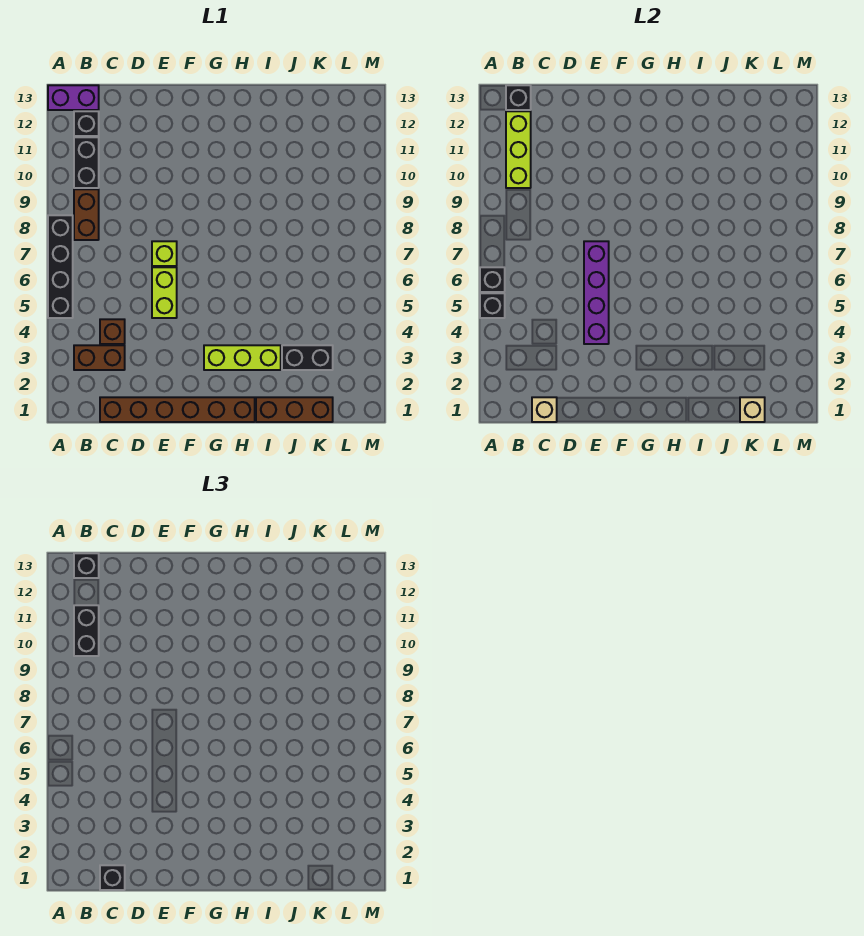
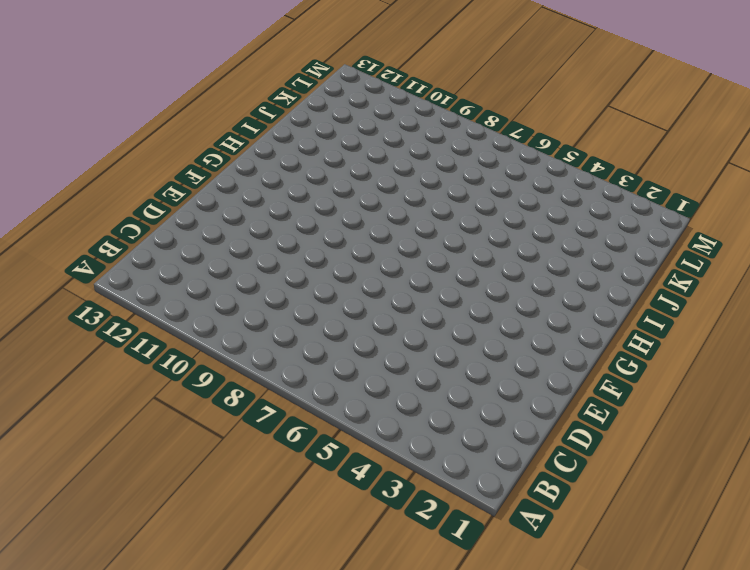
none -> black brick A5:A8 level 1
none -> purple brick A13:B13 level 1
none -> brown brick B3:C3 level 1

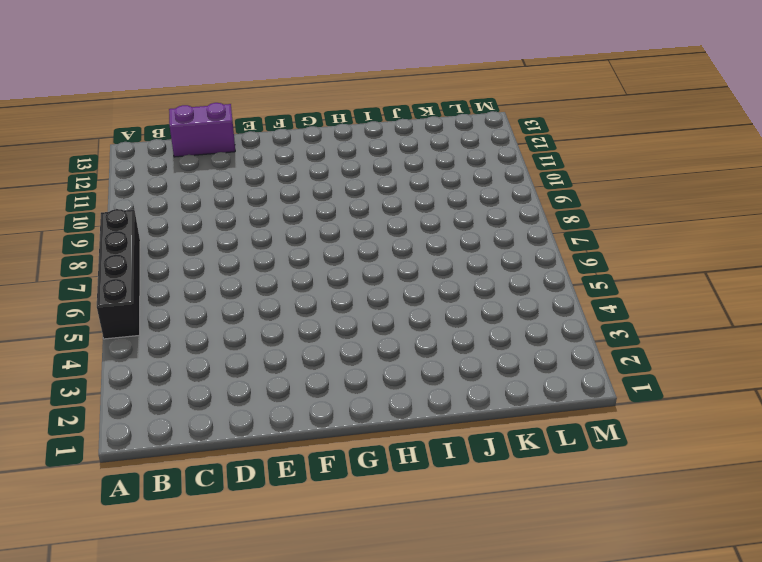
purple brick C13:D13 level 1 -> purple brick A13:B13 level 1
none -> brown brick B3:C3 level 1
none -> brown brick B8:B9 level 1
none -> black brick B10:B11 level 1

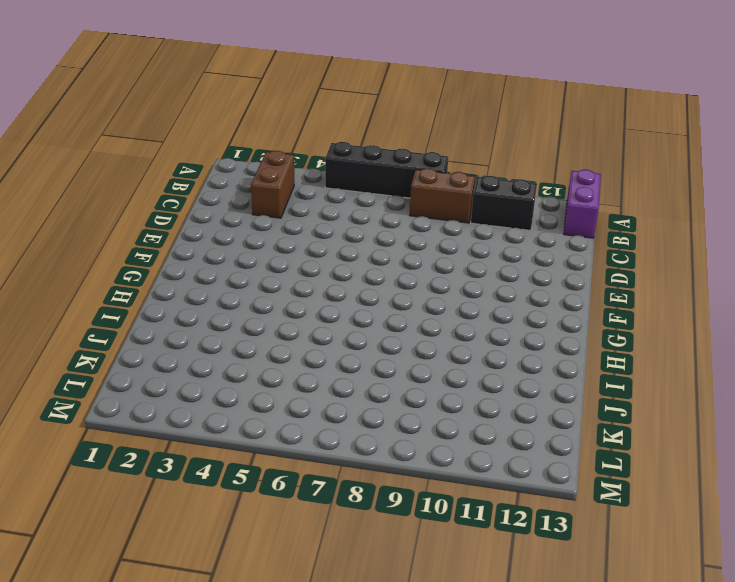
none -> black brick B12 level 1
none -> brown brick C1:H1 level 1
none -> brown brick C4 level 1

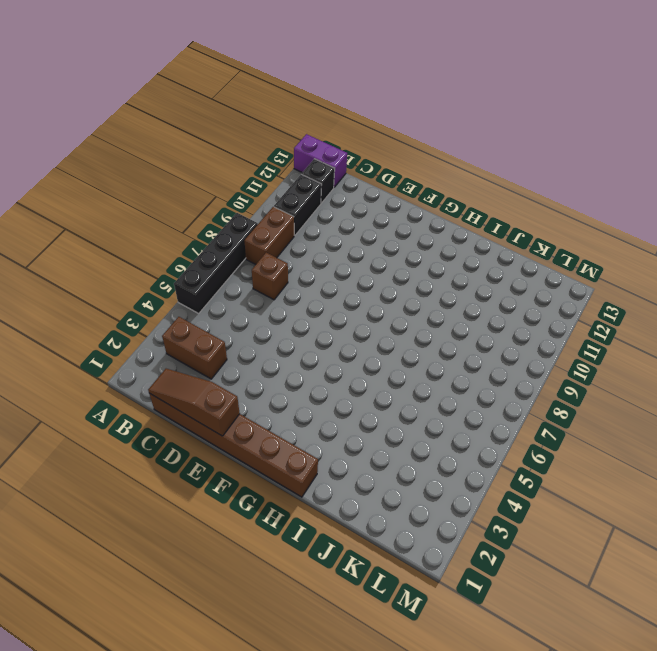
brown slope C1:E1 level 2 top E -> tan brick C1 level 2
brown brick C7 level 1 -> brown brick C4 level 1
none -> lime brick E5:E6 level 1
none -> lime brick E7 level 1
none -> lime brick G3:I3 level 1

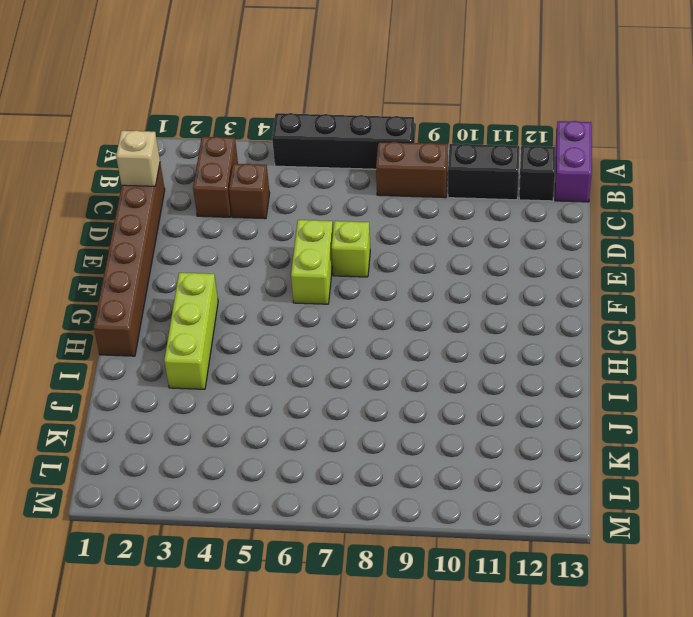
lime brick E6:F6 level 1 -> lime brick E5:E6 level 1
none -> brown brick I1:K1 level 1
none -> black brick J3:K3 level 1
none -> black brick A5 level 2

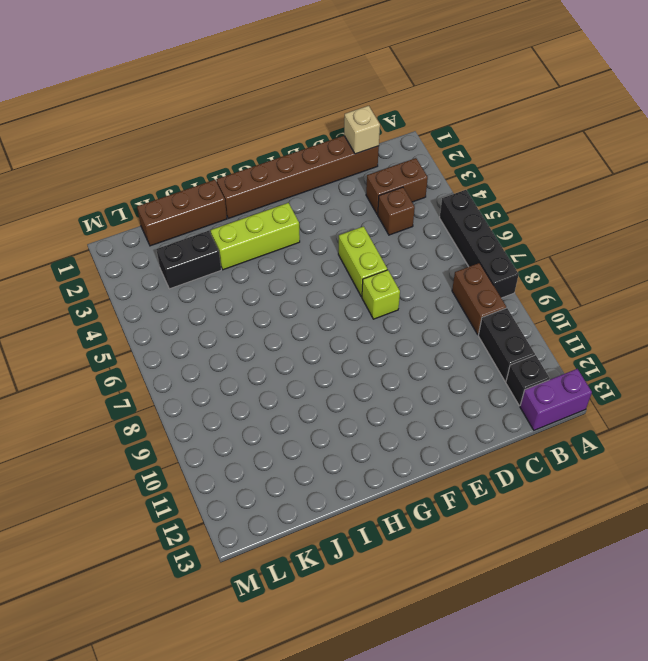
none -> black brick A5 level 2
none -> black brick A6 level 2
none -> lime brick B10:B12 level 2

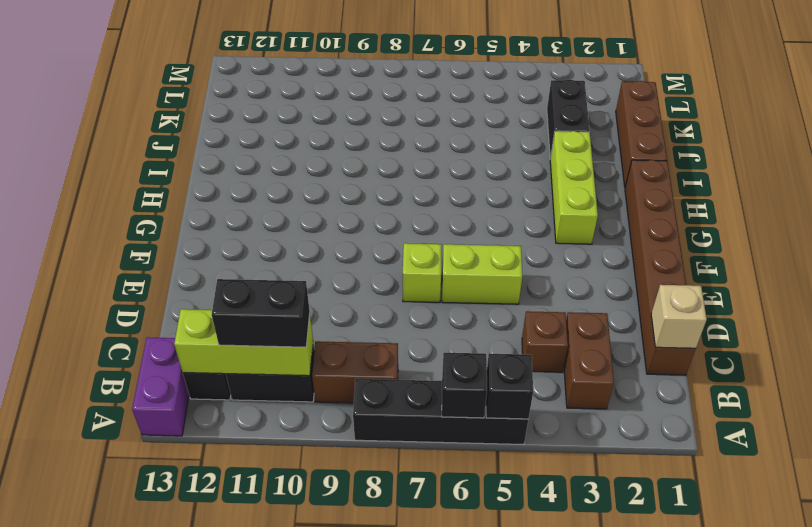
none -> black brick B13 level 2
none -> purple brick E4:E7 level 2
none -> tan brick K1 level 2

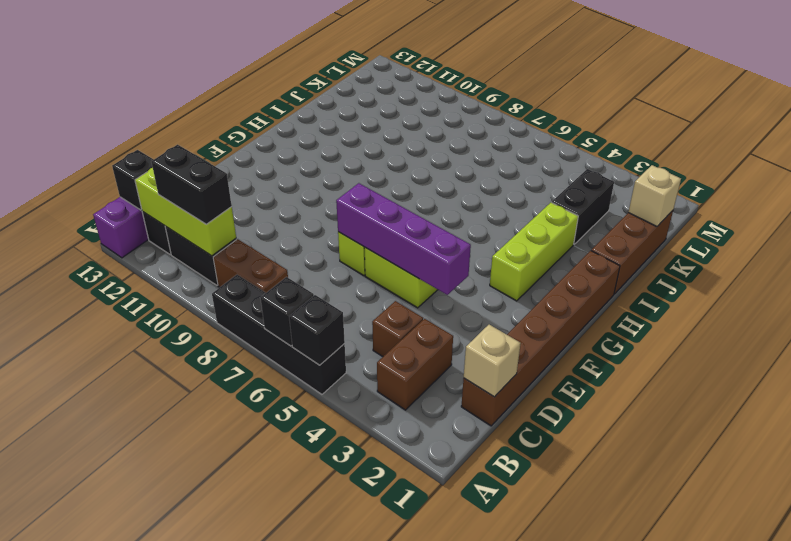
none -> black brick B13 level 3
none -> black brick C1 level 3

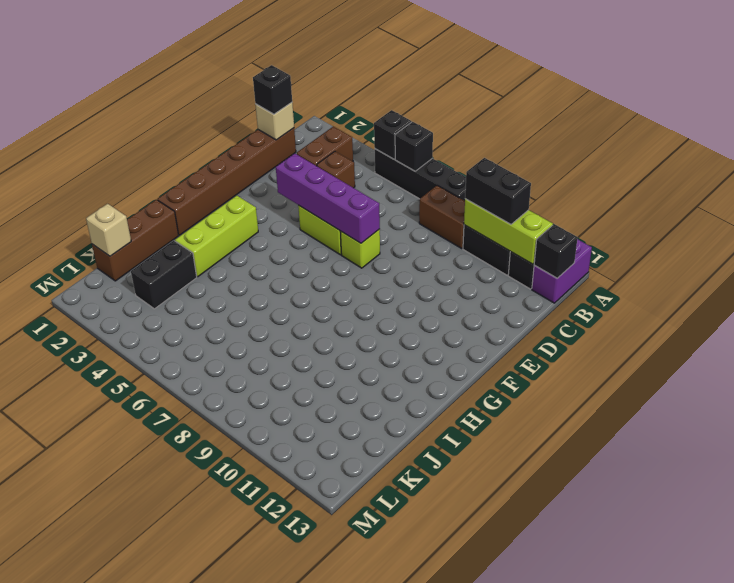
none -> black brick B13 level 3

